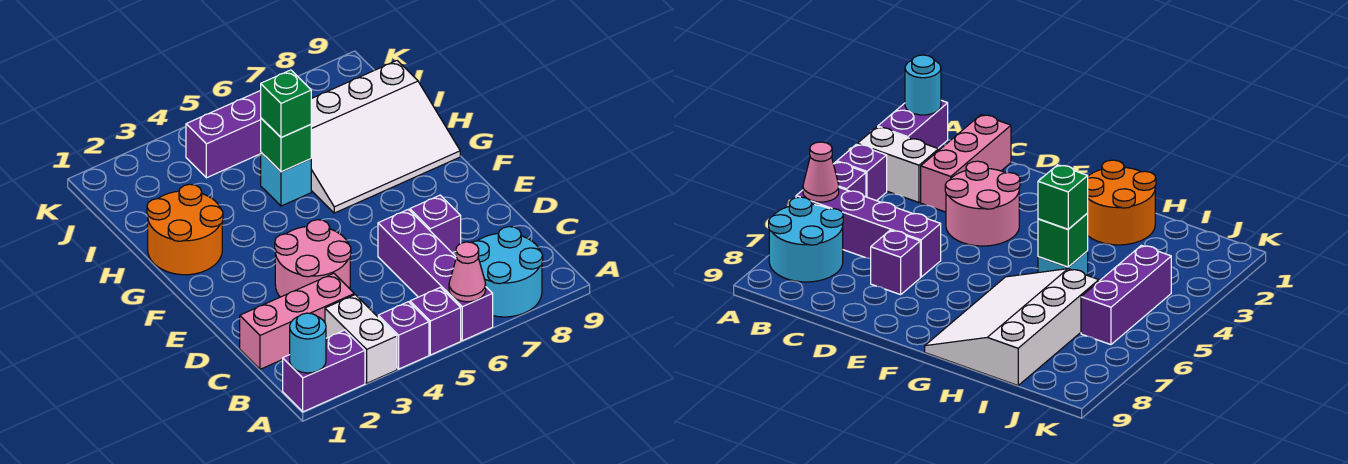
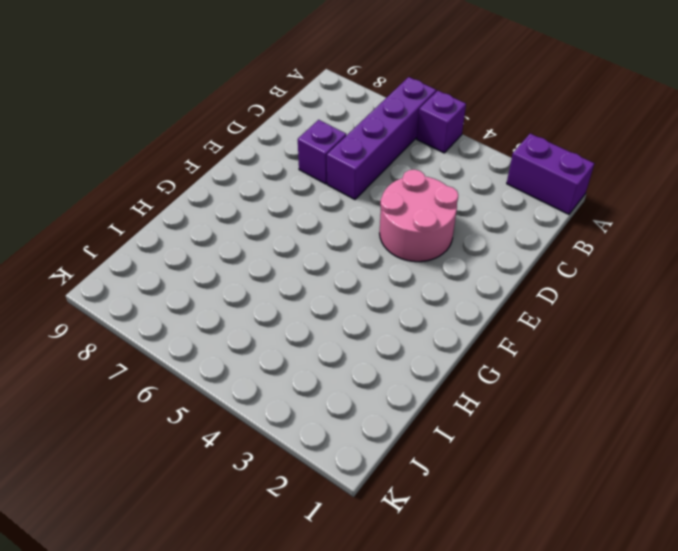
none -> white brick A3:B3 level 1
none -> purple brick A4 level 1
none -> cyan round brick A7:B8 level 1

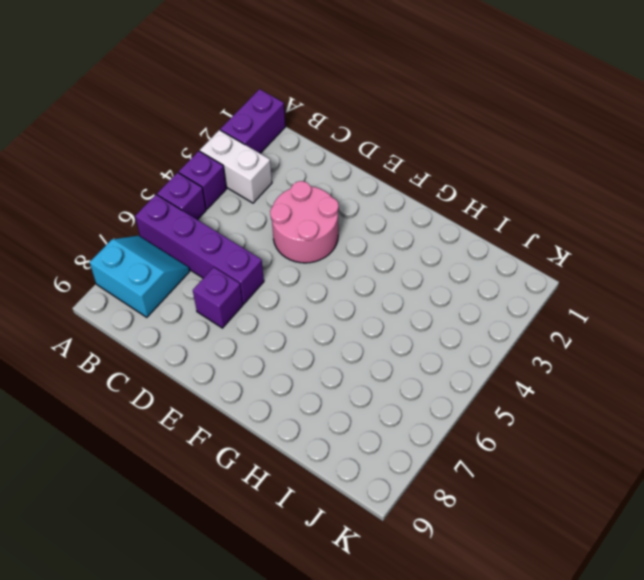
cyan slope A7:B8 level 1 top 8 -> cyan round brick A7:B8 level 1
none -> pink brick C1:C3 level 1
none -> orange round brick G1:H2 level 1
none -> white slope G6:I9 level 1 top I

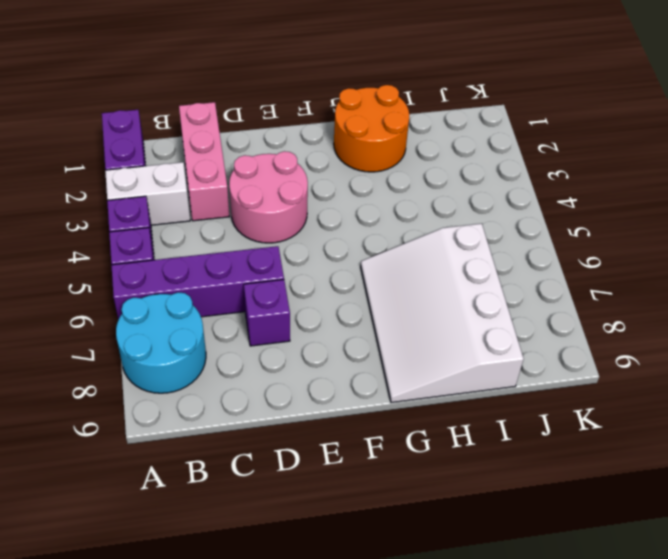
none -> cyan brick H5 level 1
none -> purple brick J4:J6 level 1
none -> cyan round brick A1 level 2

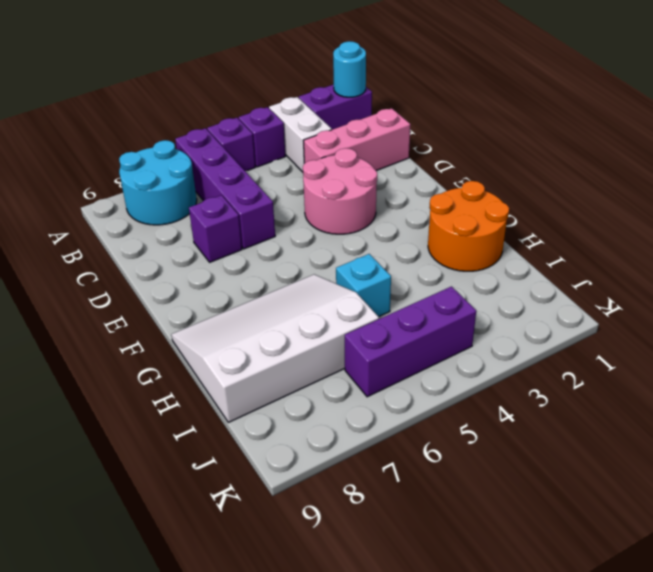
none -> pink cone A6 level 2
none -> green brick H5 level 2
none -> green brick H5 level 3

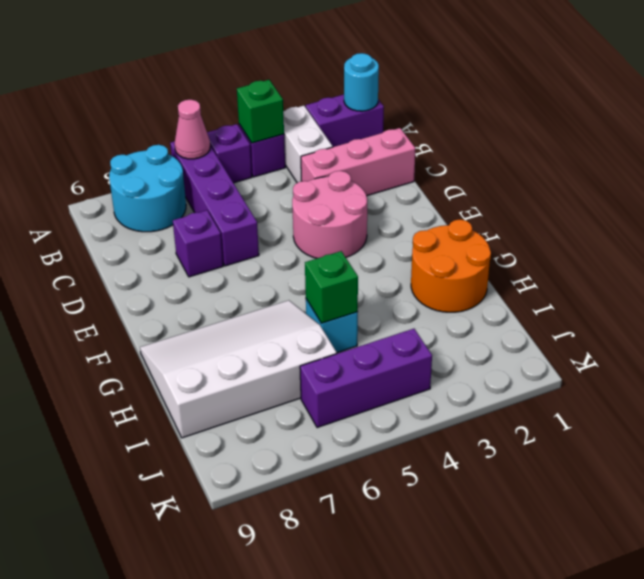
green brick A4 level 2 -> green brick H5 level 3

